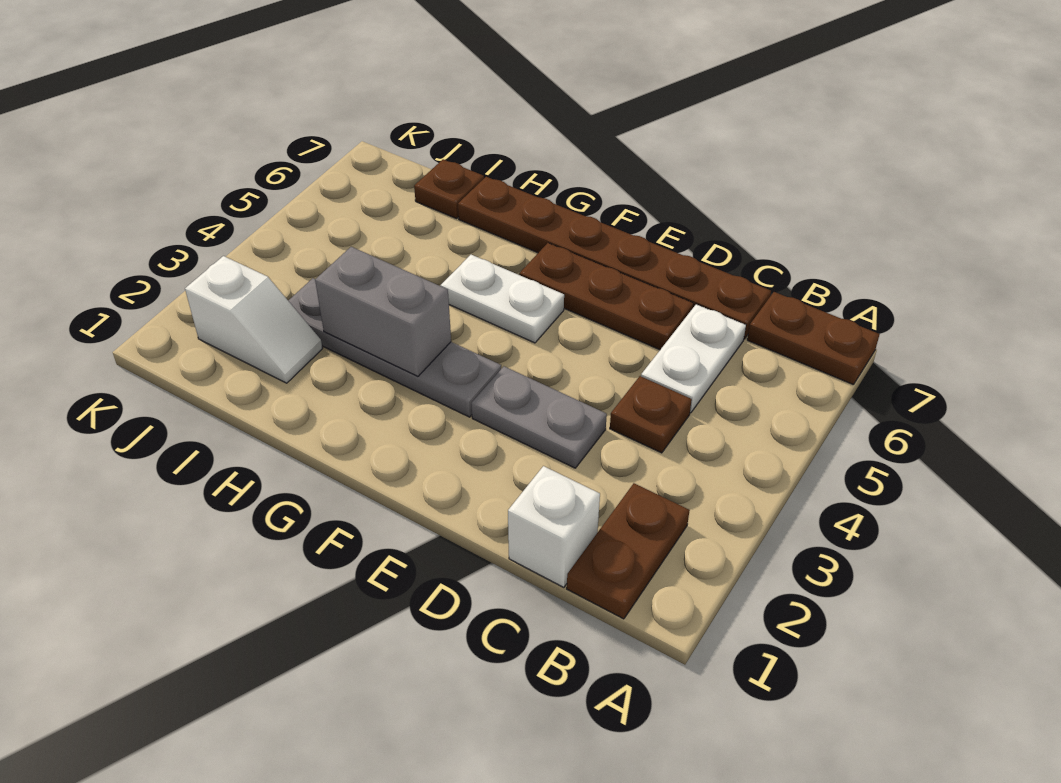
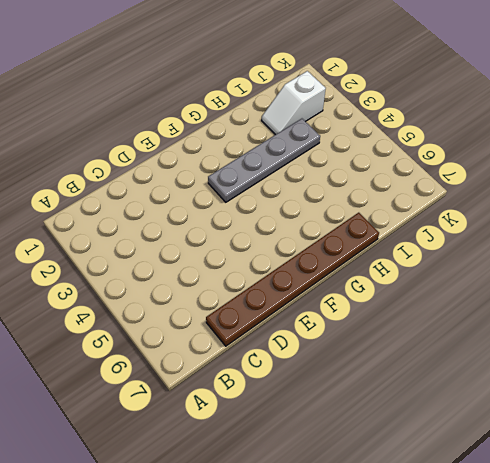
none -> brown plate A7:B7 level 1
none -> brown plate B1:B2 level 1
none -> white brick C1 level 1

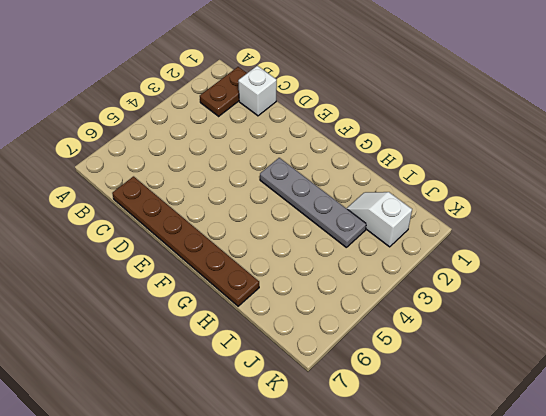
none -> brown plate A7:B7 level 1
none -> brown plate C4 level 1
none -> white plate C5:C6 level 1

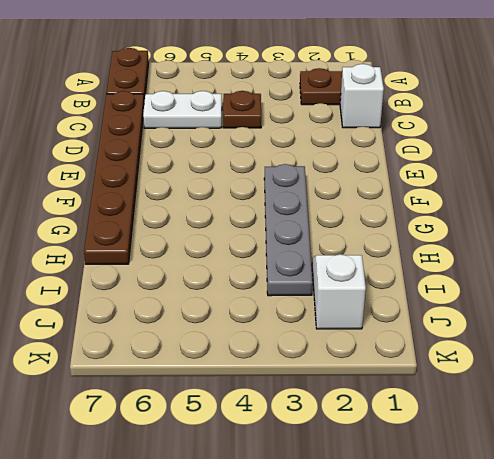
none -> grey plate D3:E3 level 1
none -> brown plate D6:F6 level 1
none -> white plate F5:G5 level 1

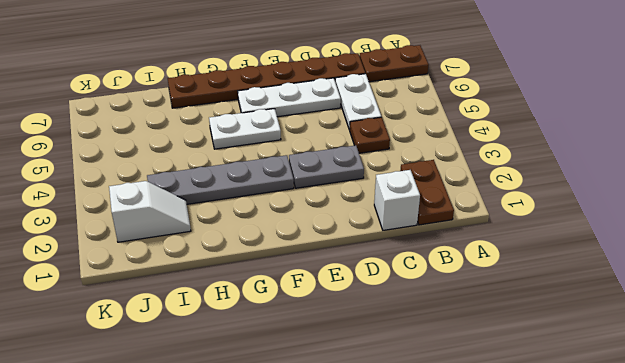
white plate D6:F6 level 1 -> brown plate D6:F6 level 1
none -> brown plate I7 level 1
none -> grey brick G3:H3 level 2

